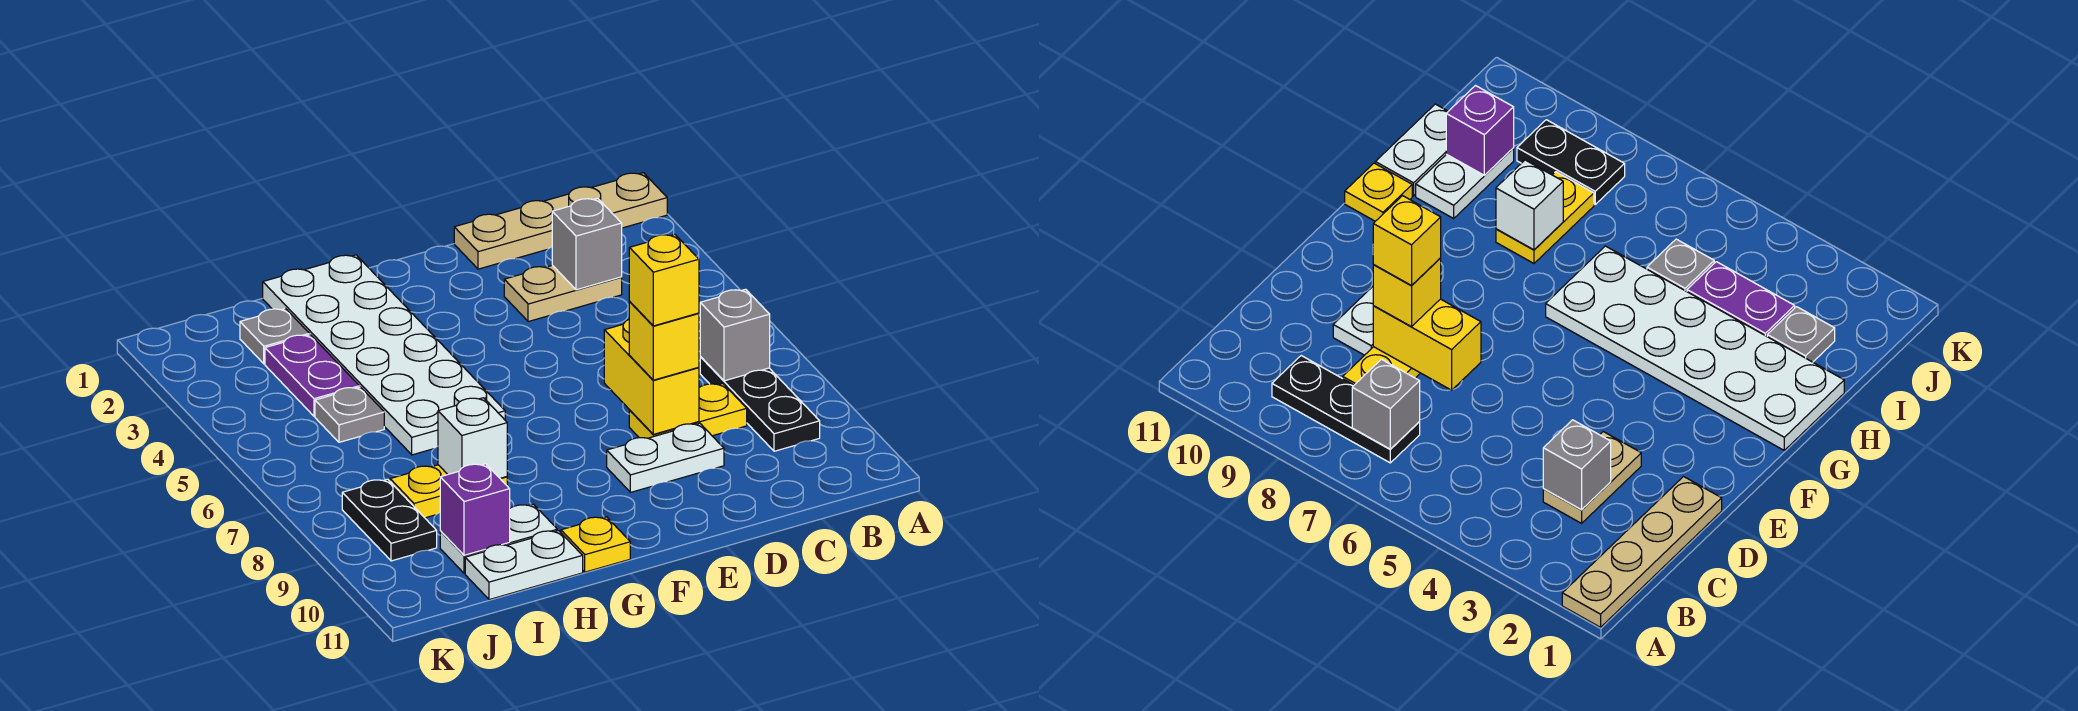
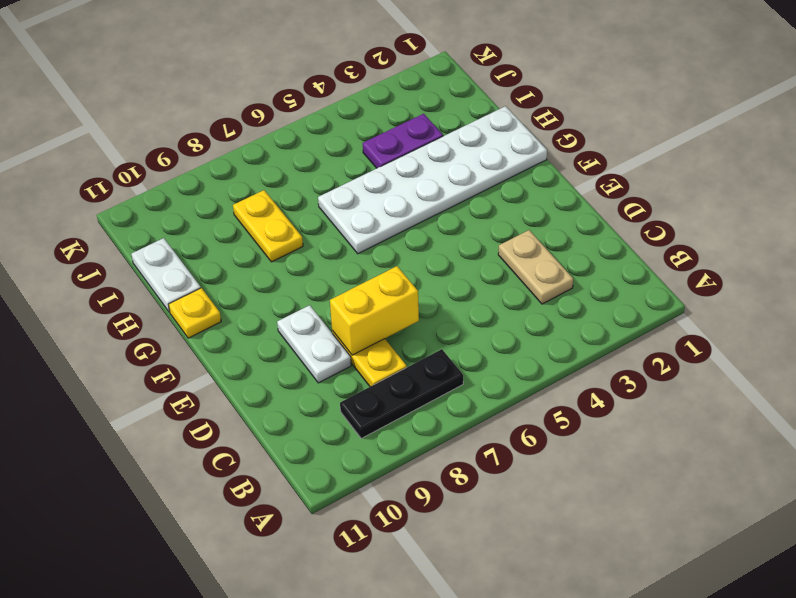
none -> tan plate A1:D1 level 1
none -> white plate H10:I10 level 1
none -> grey plate I2 level 1

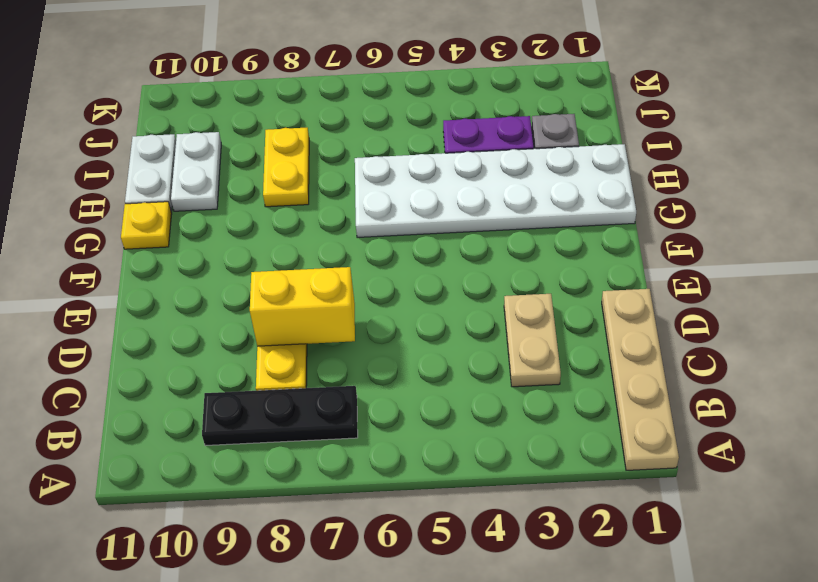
none -> white plate D9:E9 level 1
none -> grey plate I5 level 1
none -> black plate J8:J9 level 1

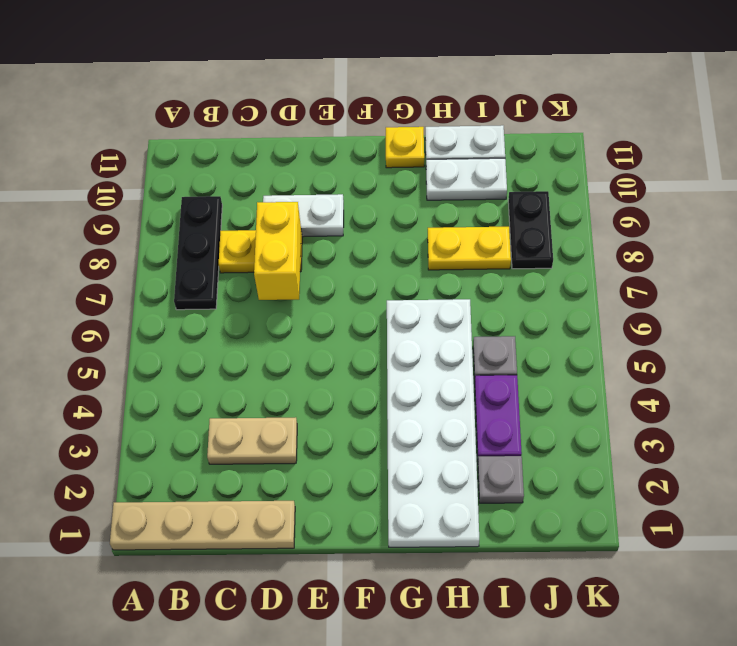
none -> grey brick B7 level 2
none -> grey brick C3 level 2
none -> white brick H8 level 2

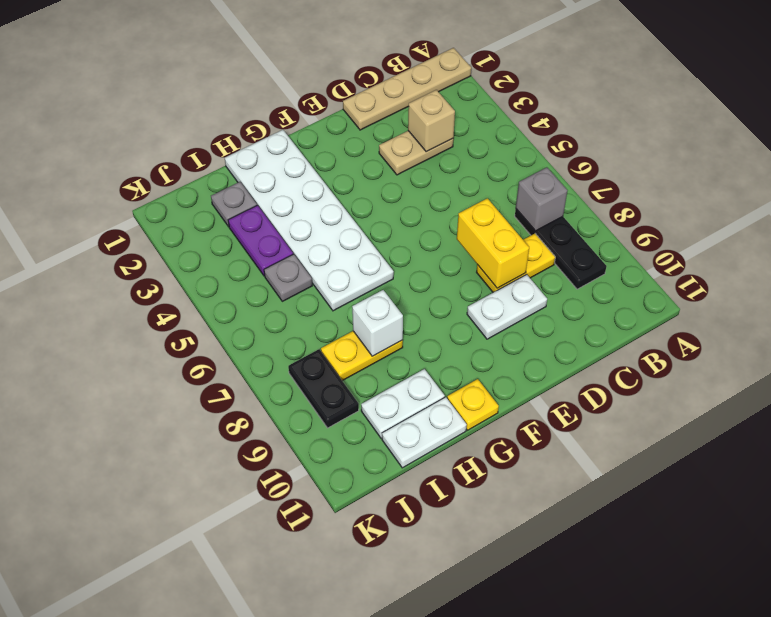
tan brick C3 level 2 -> grey brick C3 level 2
none -> purple brick I10 level 2
none -> yellow brick D8 level 3
none -> yellow brick D8 level 4

